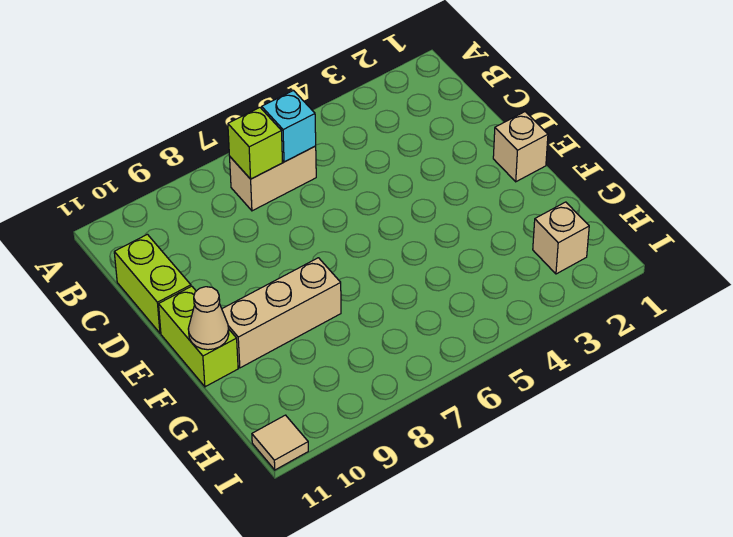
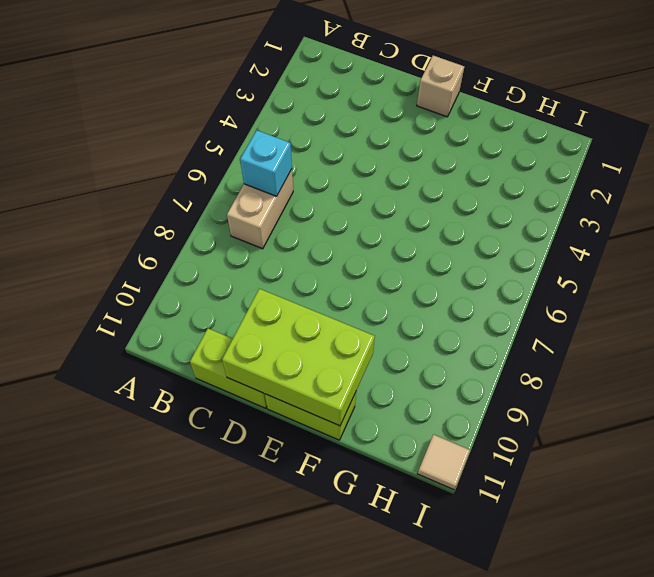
lime brick D10:F11 level 2 -> tan cone F11 level 2
none -> tan brick F8:F10 level 1
none -> tan brick H2 level 1

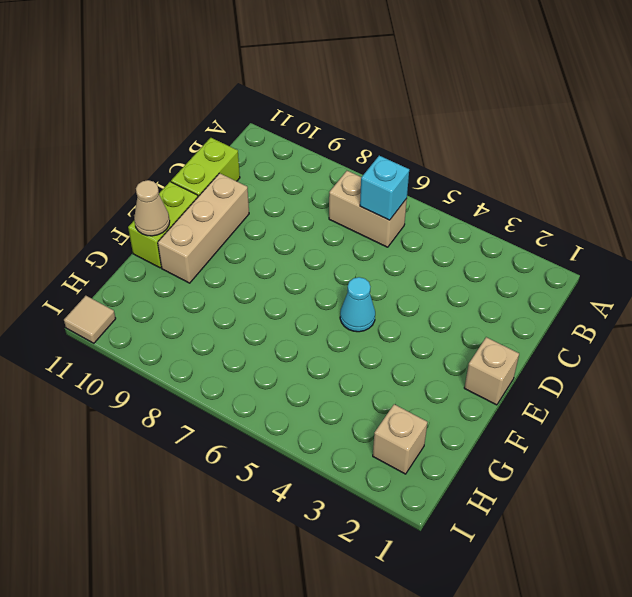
tan brick D10:F10 level 1 -> tan brick F8:F10 level 1
cyan cone E5 level 1 -> none
none -> lime brick B7 level 2

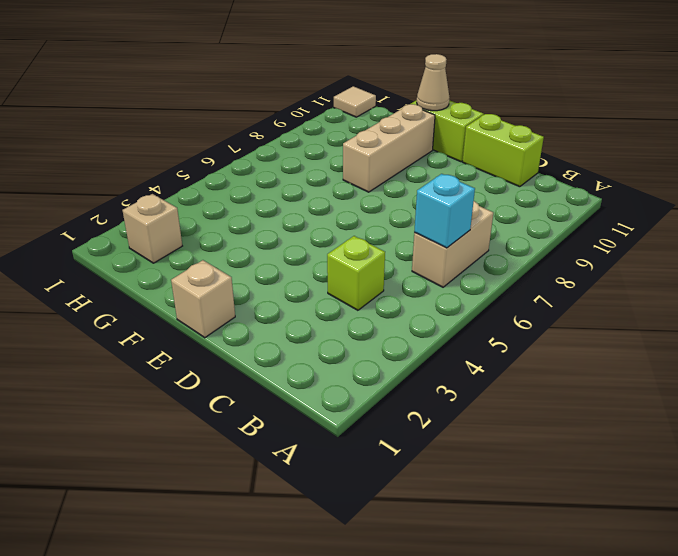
lime brick C4 level 1 -> lime brick B7 level 2

